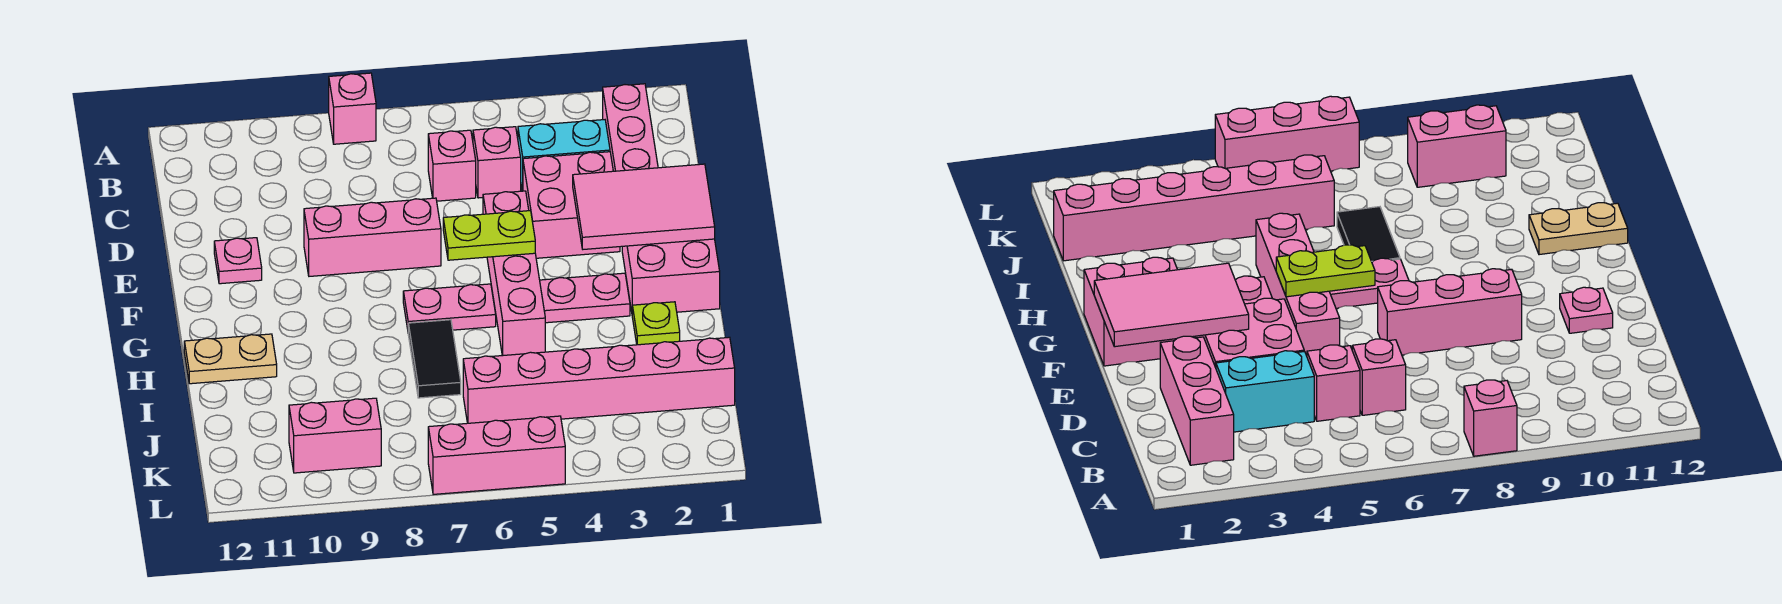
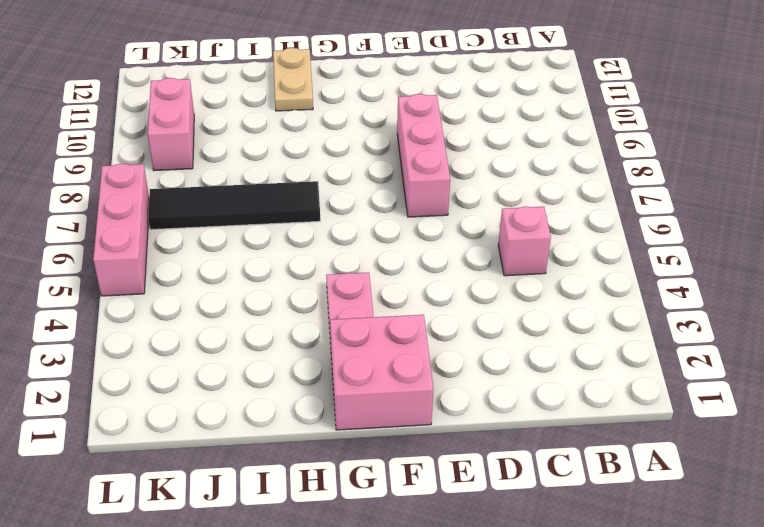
black tile H7:K7 level 1 -> black tile H7:I7 level 1
none -> pink brick A8 level 1
none -> pink brick B2:D2 level 1
none -> cyan brick C3:C4 level 1

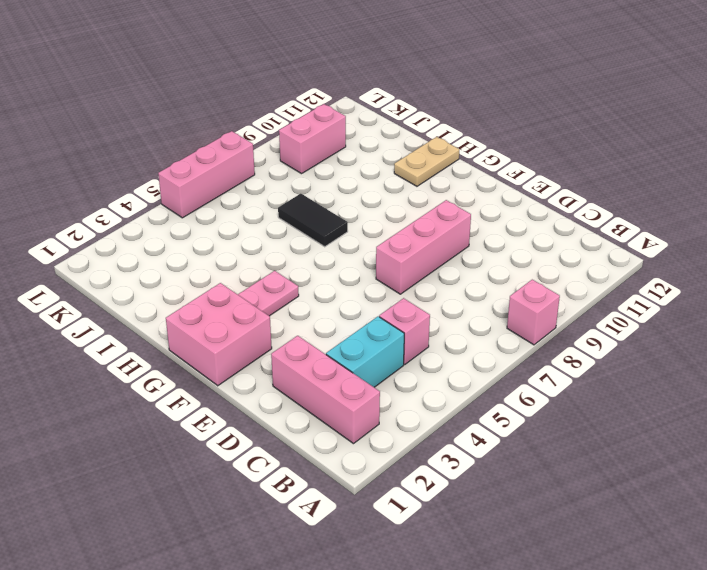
none -> pink brick C6 level 1
none -> pink brick D3:E4 level 1
none -> pink brick E5:H5 level 1

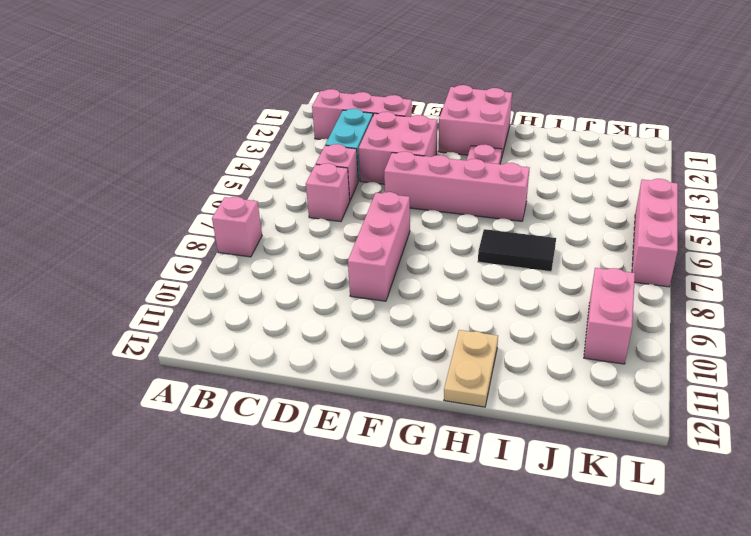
none -> pink plate E11 level 1
none -> pink plate G6:G7 level 1
none -> lime plate H2 level 1

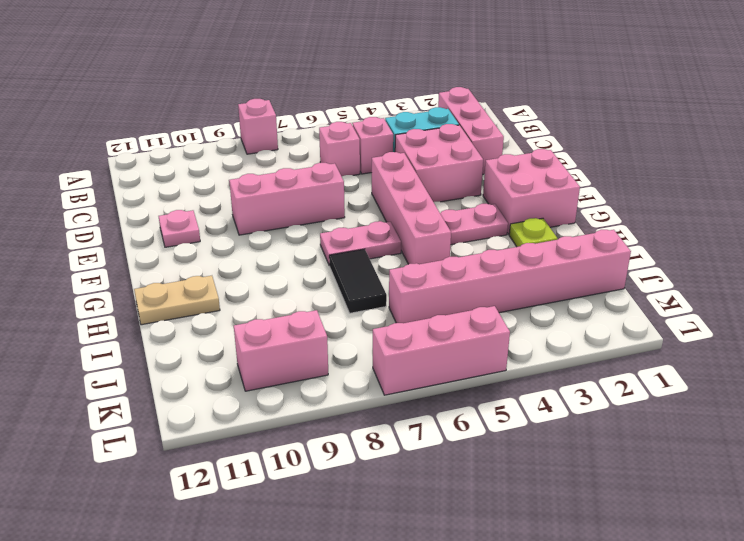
none -> pink tile E1:F3 level 2
none -> lime plate F5:F6 level 2

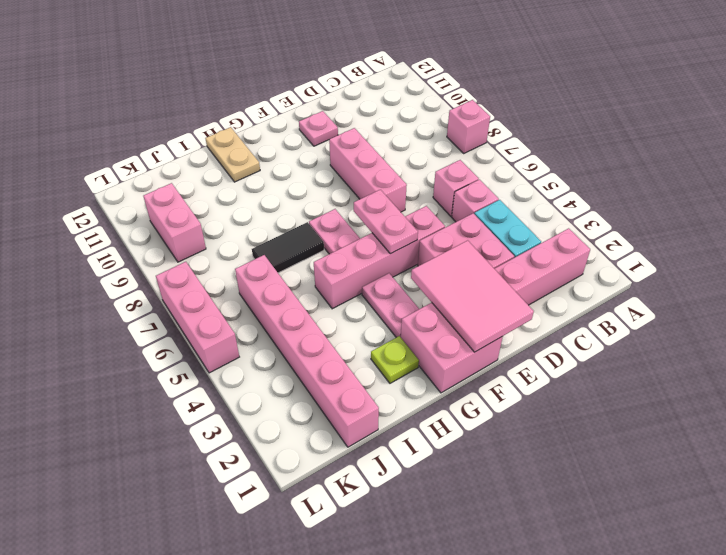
pink plate F5:F6 level 2 -> lime plate F5:F6 level 2

